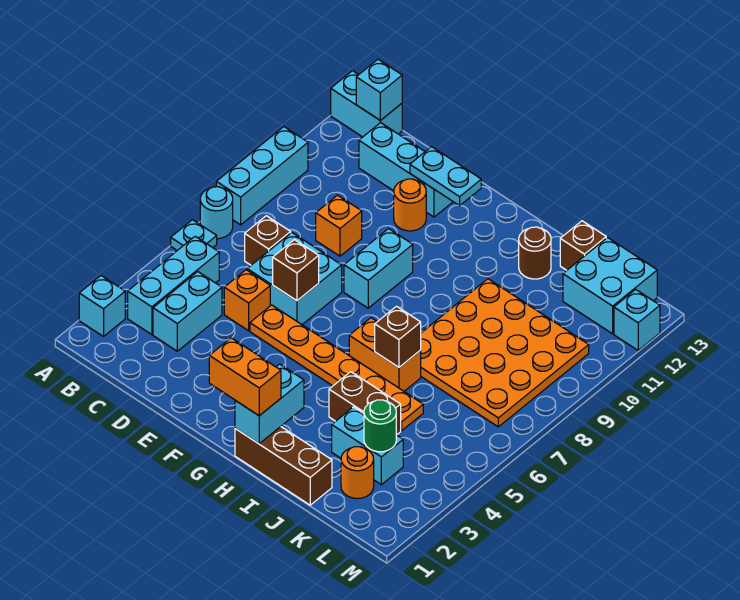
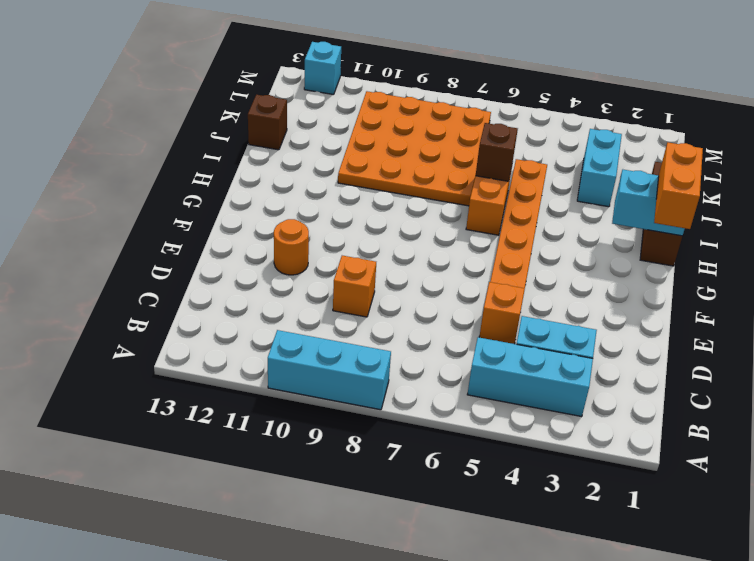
none -> cyan brick A2 level 1
none -> cyan plate A6 level 1
none -> cyan round brick A7 level 1
none -> cyan brick A13:B13 level 1

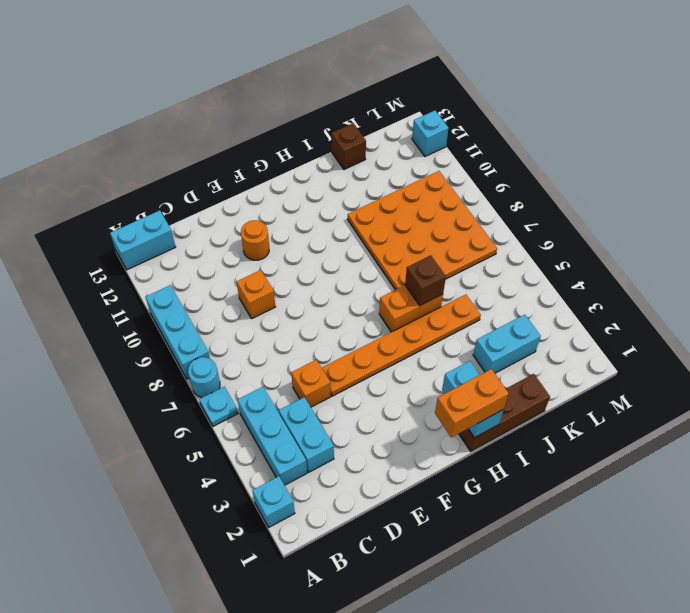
none -> brown brick C7 level 1
none -> cyan brick C12:E12 level 1
none -> cyan brick D6:E7 level 1
none -> cyan brick F8:F9 level 1

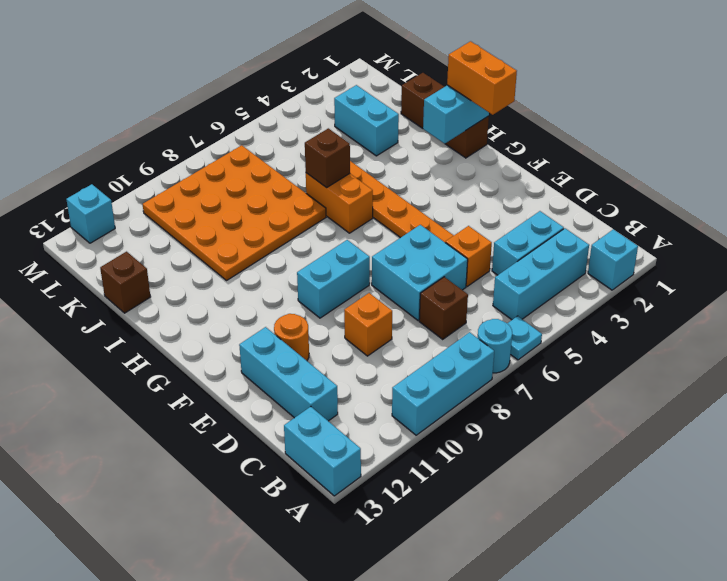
none -> brown brick I4:J4 level 1
none -> brown round brick I12 level 1
none -> orange round brick K2 level 1
none -> cyan brick K12:L13 level 1

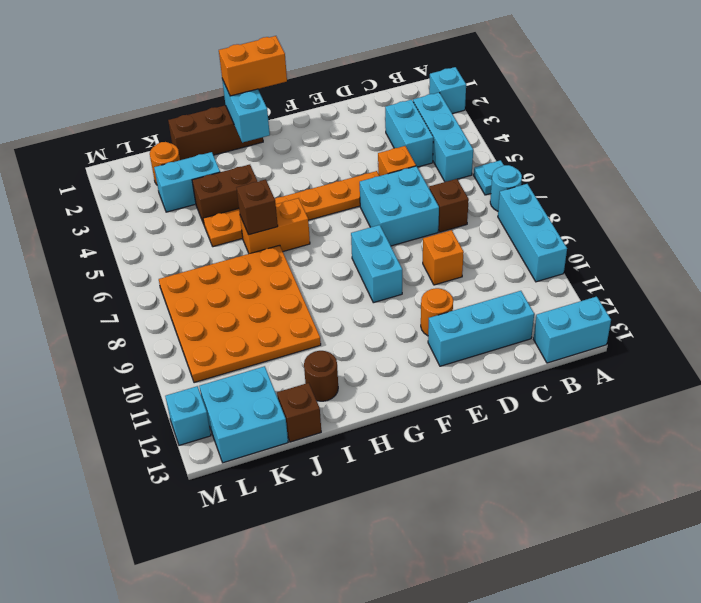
none -> cyan brick B13 level 2
none -> brown brick E6 level 2
none -> cyan plate E12:F12 level 2
none -> green round brick K3 level 2

